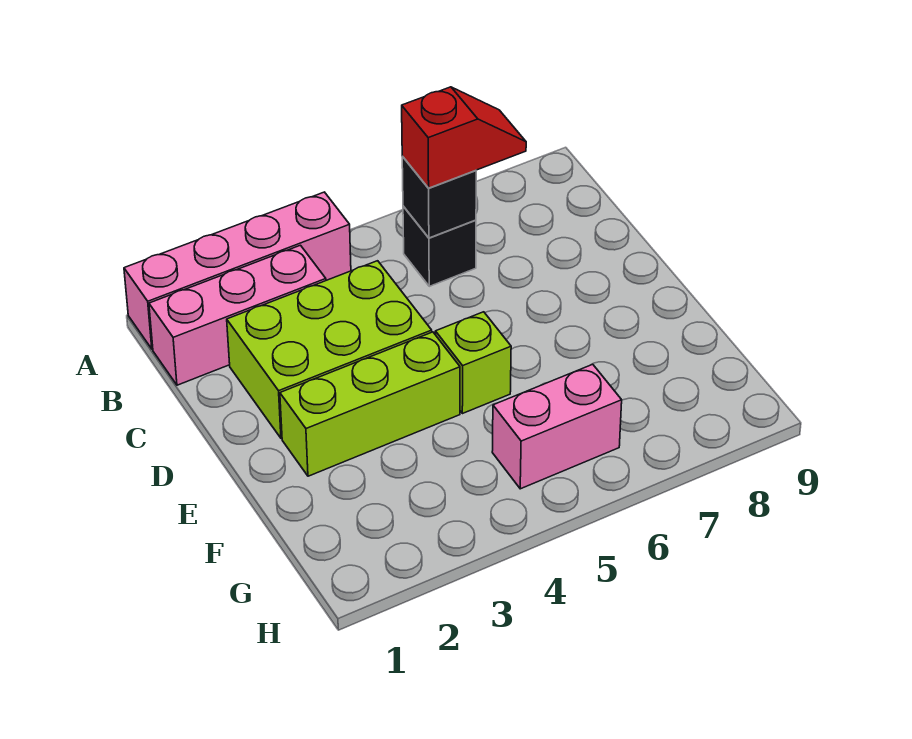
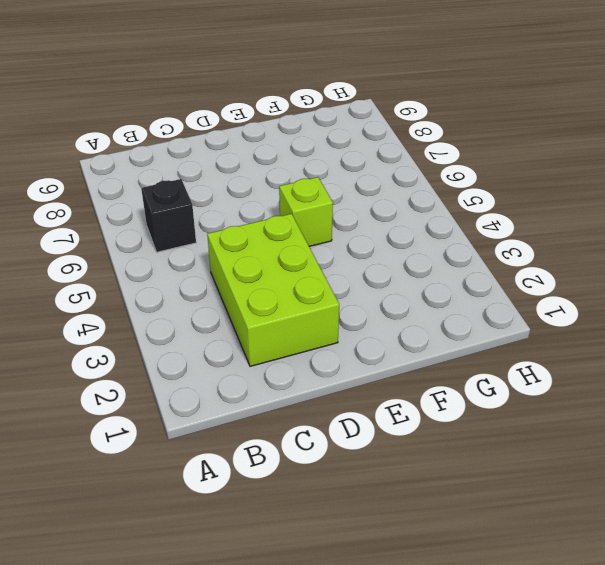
none -> pink brick A1:A4 level 1
none -> pink brick B1:B3 level 1

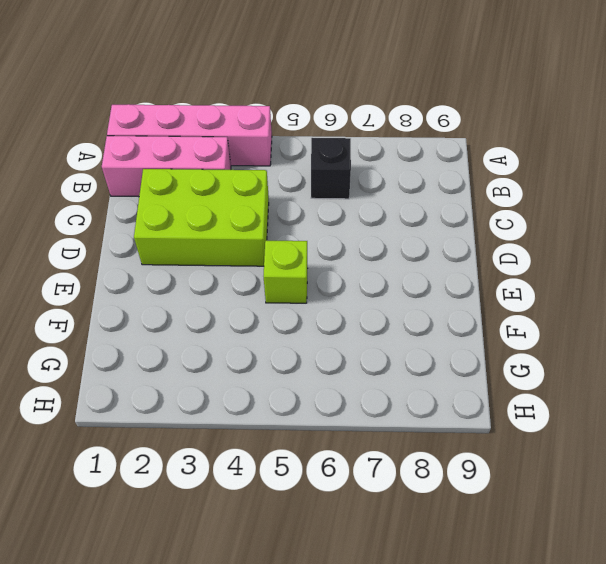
none -> lime brick E2:E4 level 1
none -> pink brick G5:G6 level 1

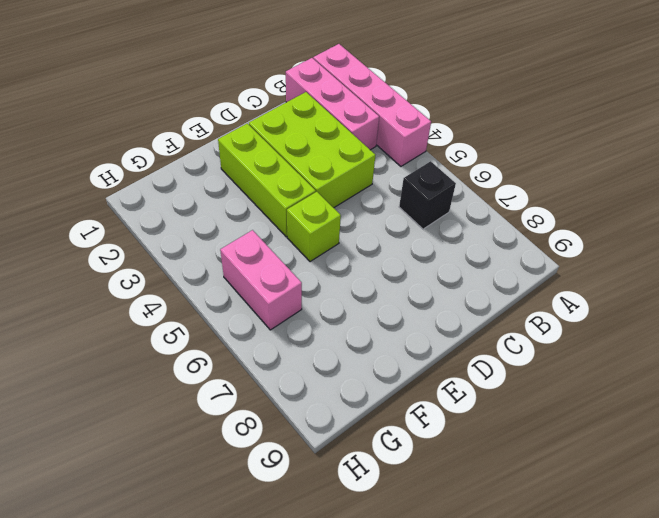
none -> black brick B6 level 2
none -> red slope B6:B7 level 3 top 6

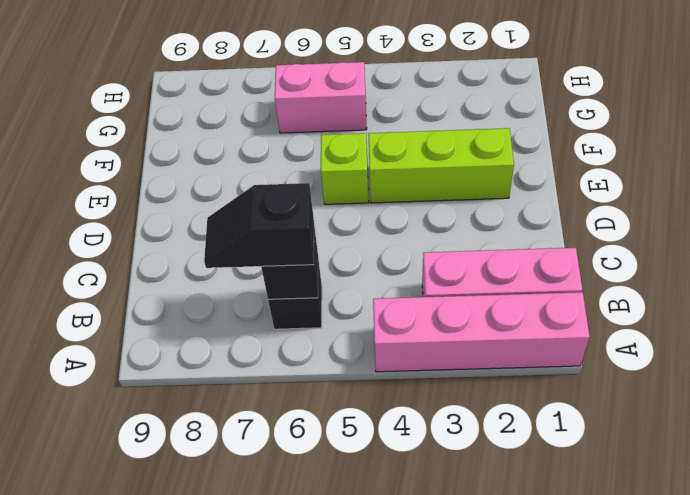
black slope B6:B7 level 3 top 6 -> red slope B6:B7 level 3 top 6
none -> lime brick C2:D4 level 1

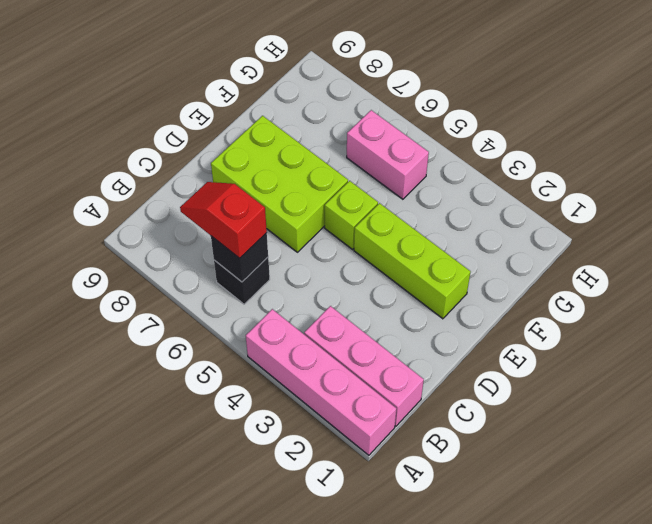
lime brick D6:E8 level 1 -> lime brick C2:D4 level 1

